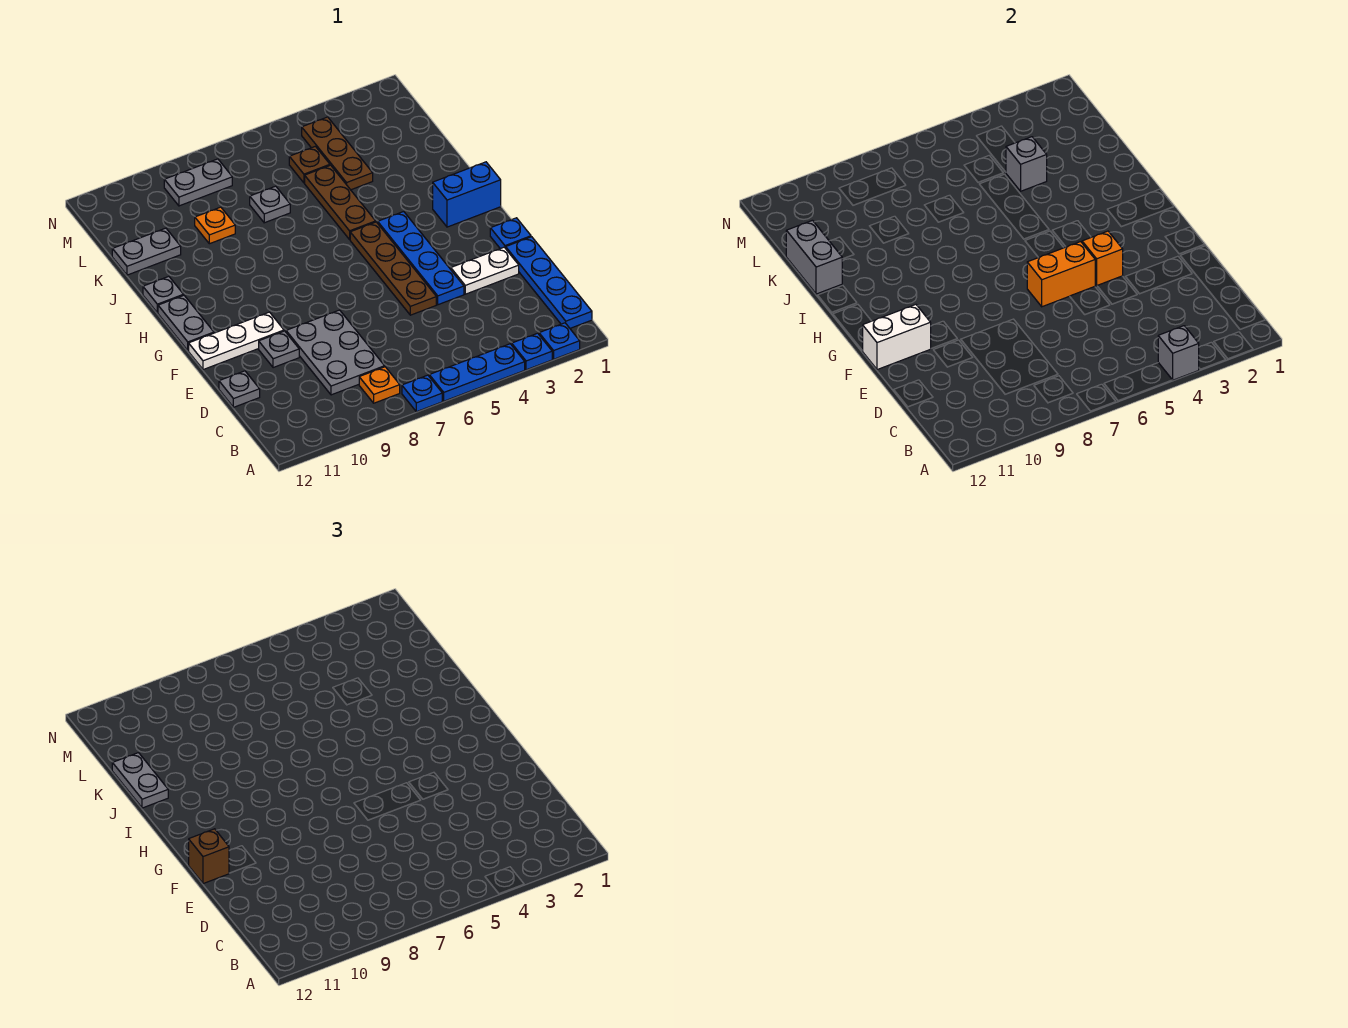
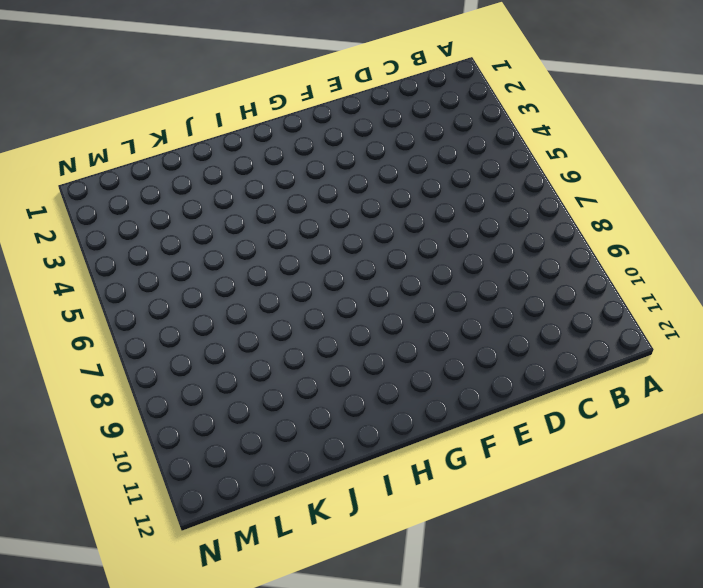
none -> blue plate A2 level 1
none -> blue plate A3 level 1
none -> blue plate A4:A6 level 1
none -> blue plate A7 level 1

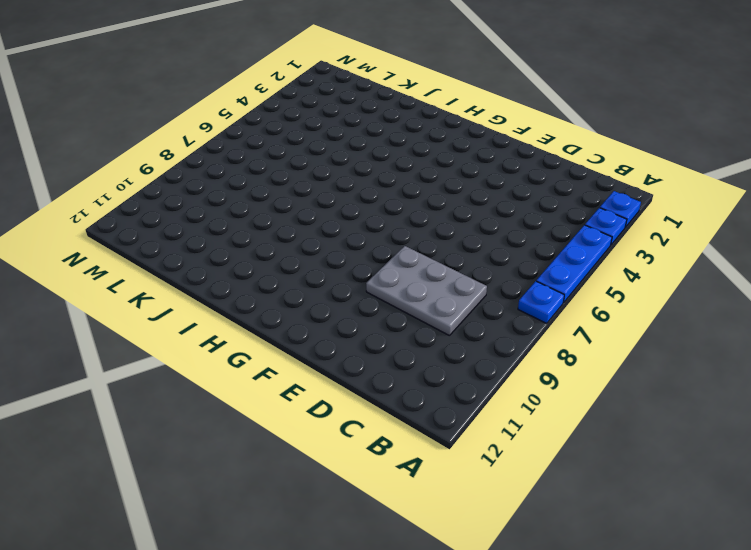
none -> blue plate B1:E1 level 1
none -> orange plate B8 level 1
none -> grey plate D12 level 1
none -> white plate E2:E3 level 1

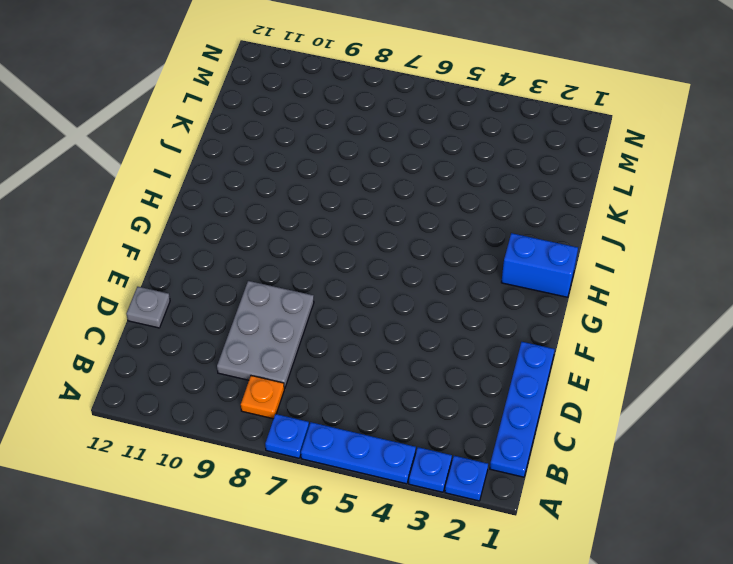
none -> white plate E2:E3 level 1
none -> blue plate E4:H4 level 1
none -> brown plate E5:H5 level 1
none -> grey plate E10 level 1

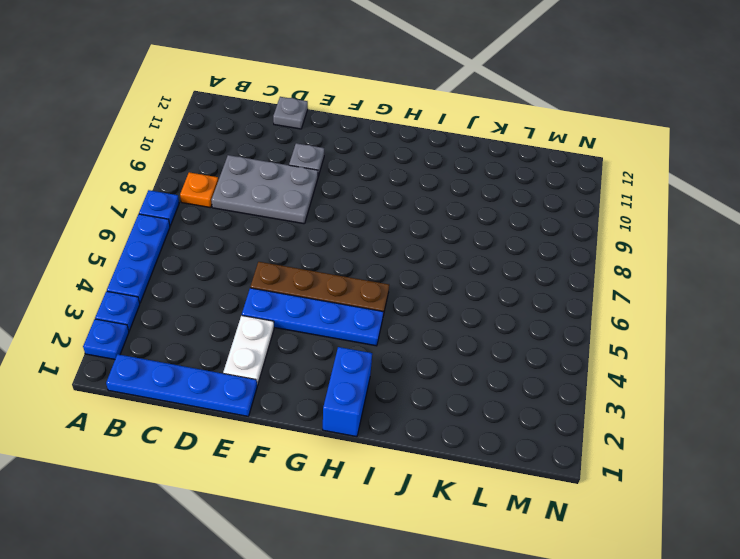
none -> blue plate F1 level 1
none -> white plate F10:F12 level 1
none -> grey plate G12:H12 level 1
none -> brown plate I5:K5 level 1

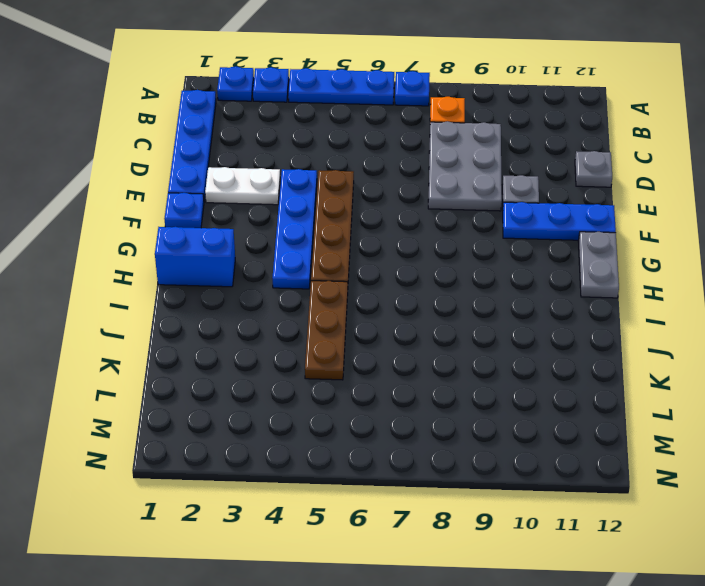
blue plate F10:F12 level 1 -> white plate F10:F12 level 1
none -> grey plate I12 level 1
none -> brown plate K4:M4 level 1
none -> grey plate K7 level 1
none -> orange plate K9 level 1

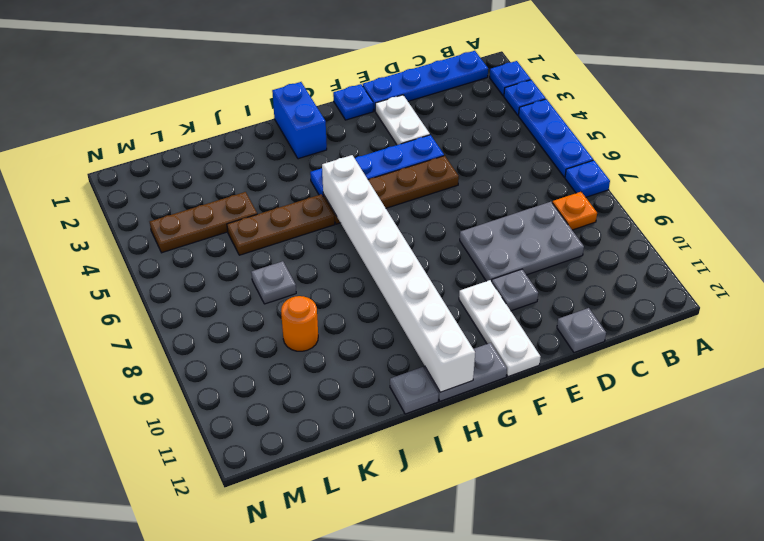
white brick H5:H12 level 2 -> none
orange round brick K9 level 1 -> orange plate K9 level 1
none -> grey plate K11:K12 level 1
none -> brown plate L5 level 1
none -> grey plate M8:M9 level 1
none -> grey brick A4 level 2

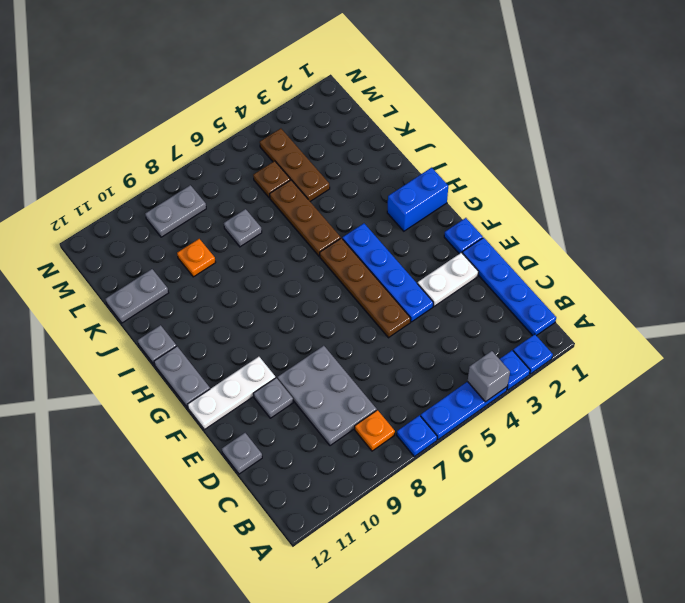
none -> orange brick F4 level 2
none -> orange brick F5:F6 level 2
none -> white brick F11:F12 level 2
none -> grey brick J12:K12 level 2

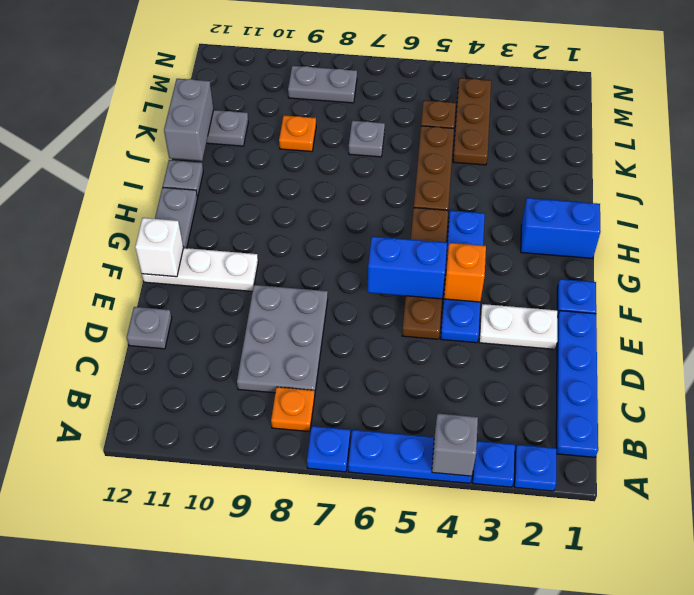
blue brick F5:F6 level 2 -> orange brick F5:F6 level 2
white brick F12 level 2 -> white brick F11:F12 level 2
none -> grey plate E10 level 1
none -> grey brick K4 level 2
none -> brown brick F12 level 3
none -> grey plate J12:K12 level 3

